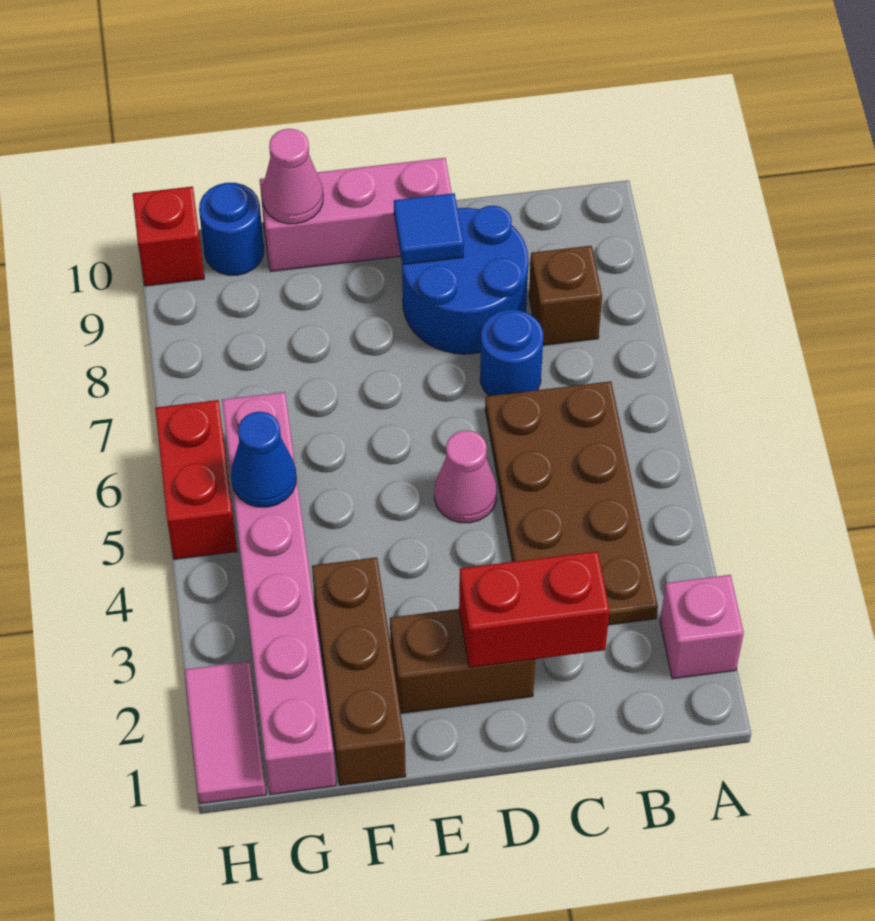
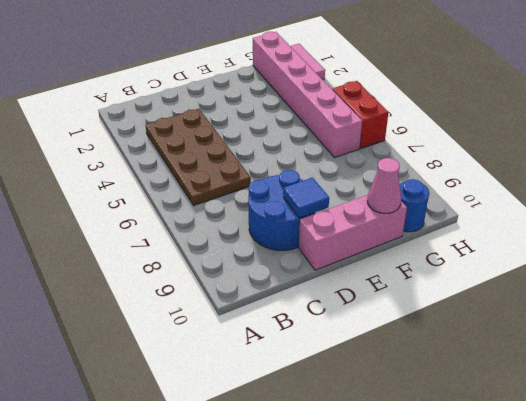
none -> pink brick A2 level 1
none -> brown brick B8 level 1
none -> blue round brick C7 level 1

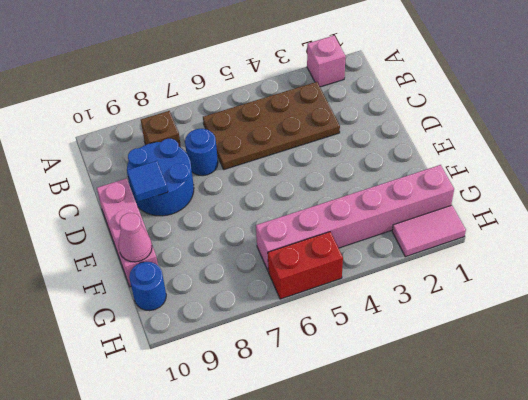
none -> brown brick D2:E2 level 1
none -> pink cone D5 level 1
none -> brown brick F1:F3 level 1

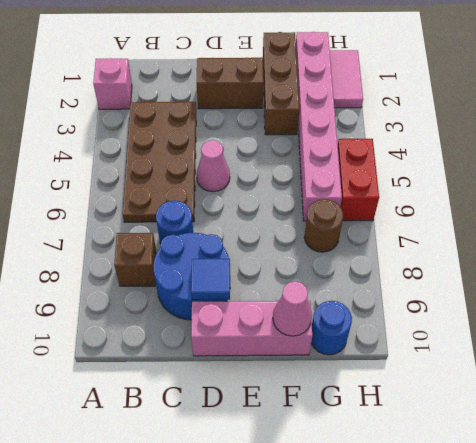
brown round brick G7 level 1 -> none
none -> red brick H10 level 1
none -> red brick C2:D2 level 2
none -> blue cone G5 level 2

